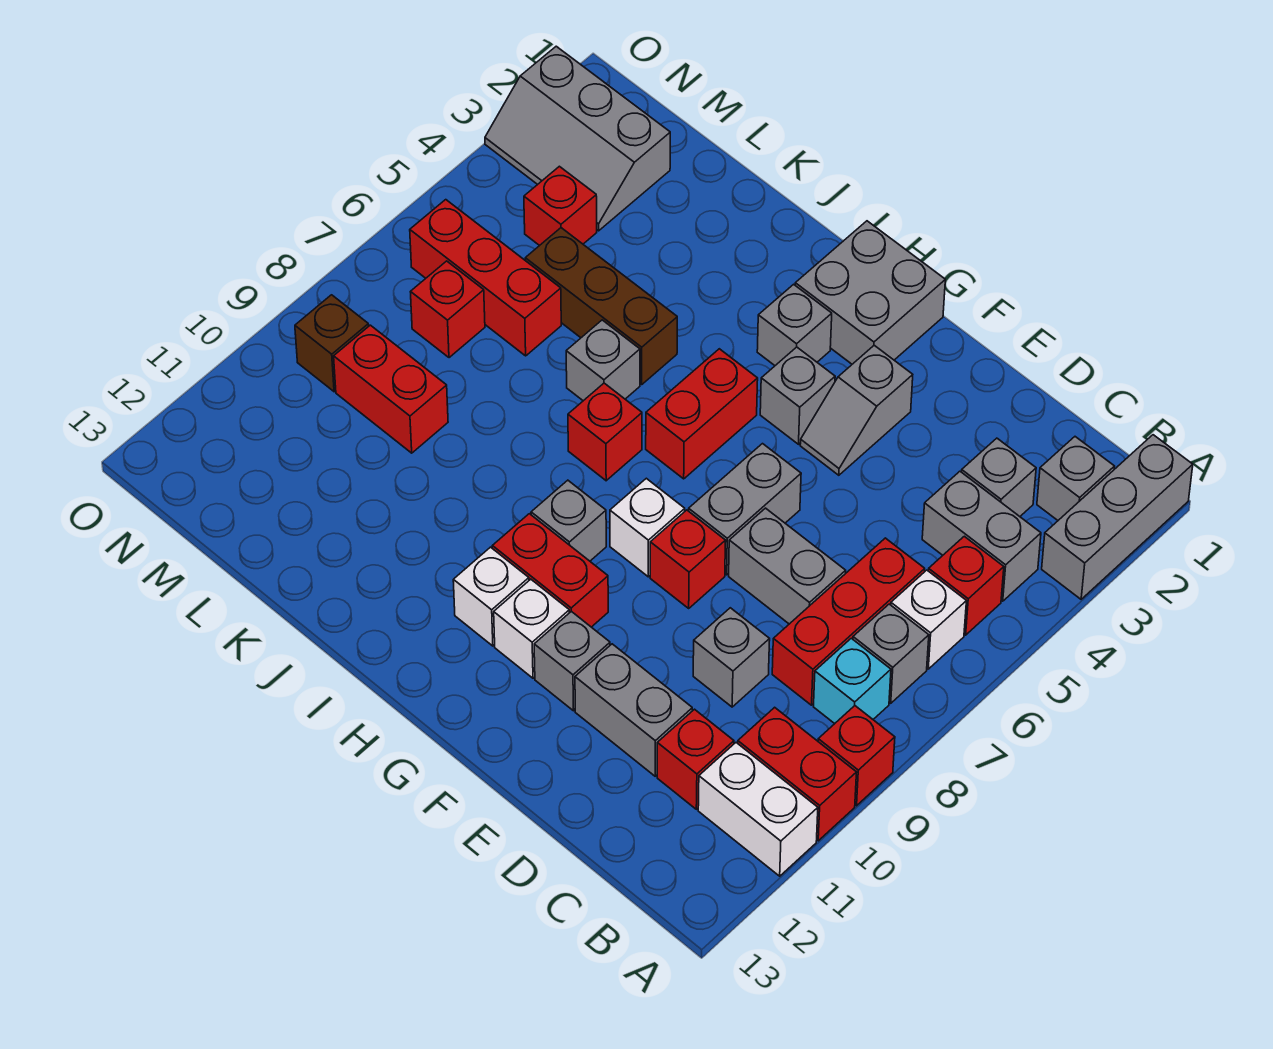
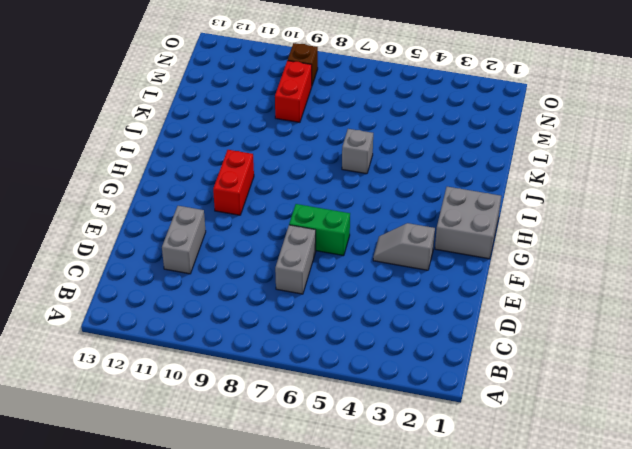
green brick F6:F7 level 1 -> grey brick F6:F7 level 1
none -> grey brick A1:A3 level 1
none -> red brick A9 level 1
none -> red brick A10:B10 level 1
none -> white brick A11:B11 level 1

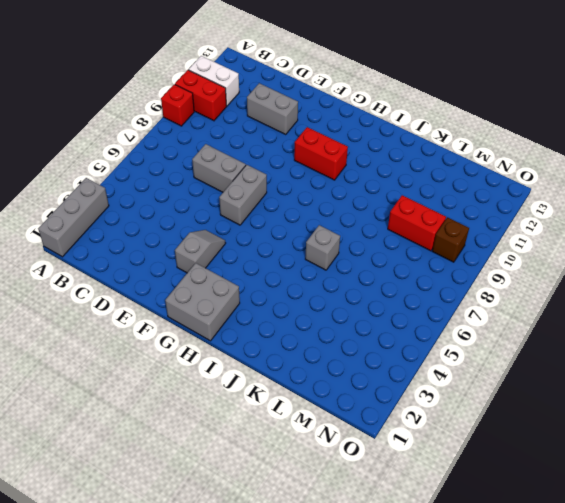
none -> grey brick B2 level 1
none -> grey brick B4:C4 level 1
none -> red brick B5 level 1
none -> white brick B6 level 1

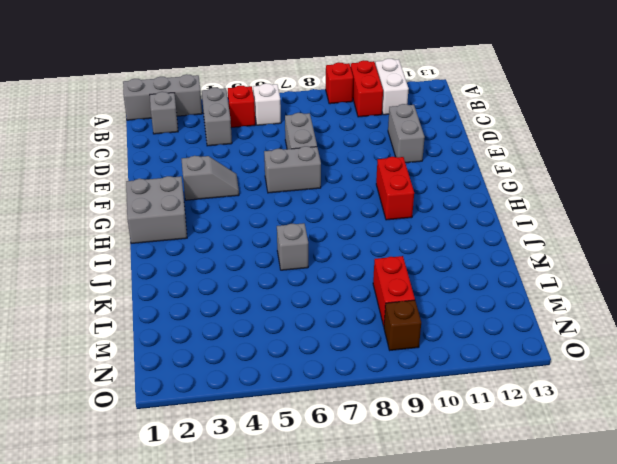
none -> grey brick B7 level 1
none -> cyan brick B8 level 1
none -> grey brick C3 level 1
none -> red brick C6:C8 level 1

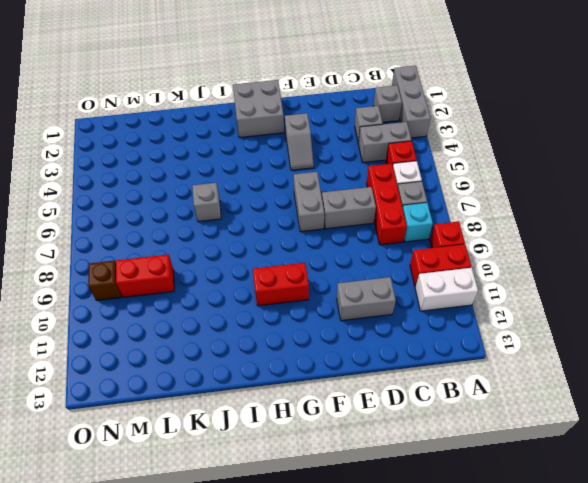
none -> red brick C11 level 1
none -> grey brick D9 level 1
none -> red brick F8 level 1
none -> grey brick F11 level 1

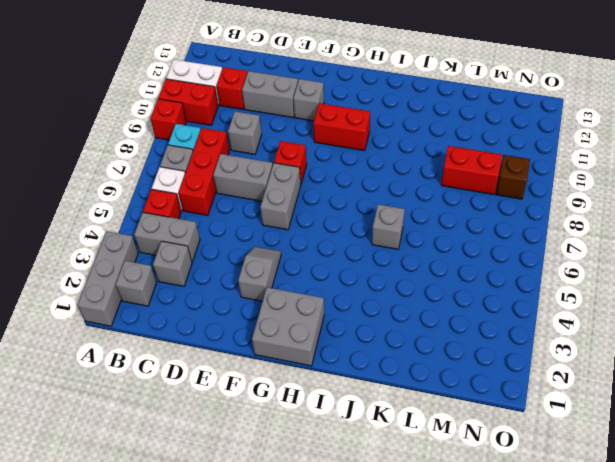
none -> grey brick G4 level 1
none -> white brick G8 level 1
none -> white brick G11 level 1
none -> grey brick H3 level 1

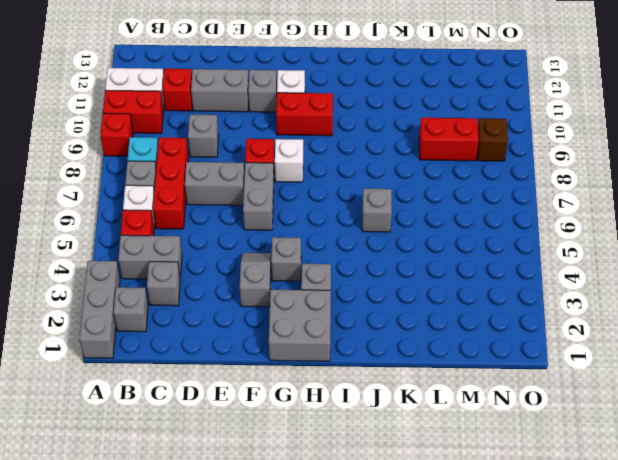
none -> red brick H5:H6 level 1
none -> grey brick H9 level 1
none -> white brick H11 level 1
none -> red brick I7 level 1

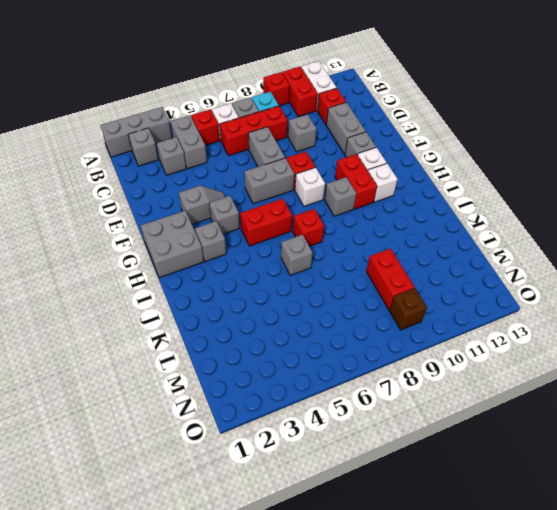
none -> brown brick J5:L5 level 1
none -> red brick L6:N6 level 1
none -> grey slope M2:O3 level 1 top 2
none -> red brick M4 level 1

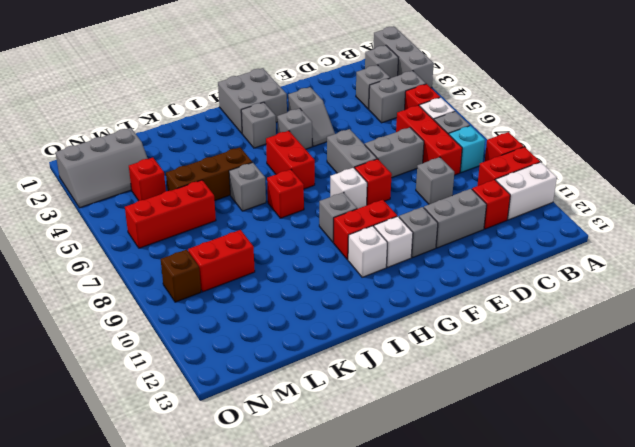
none -> red brick M7 level 1

